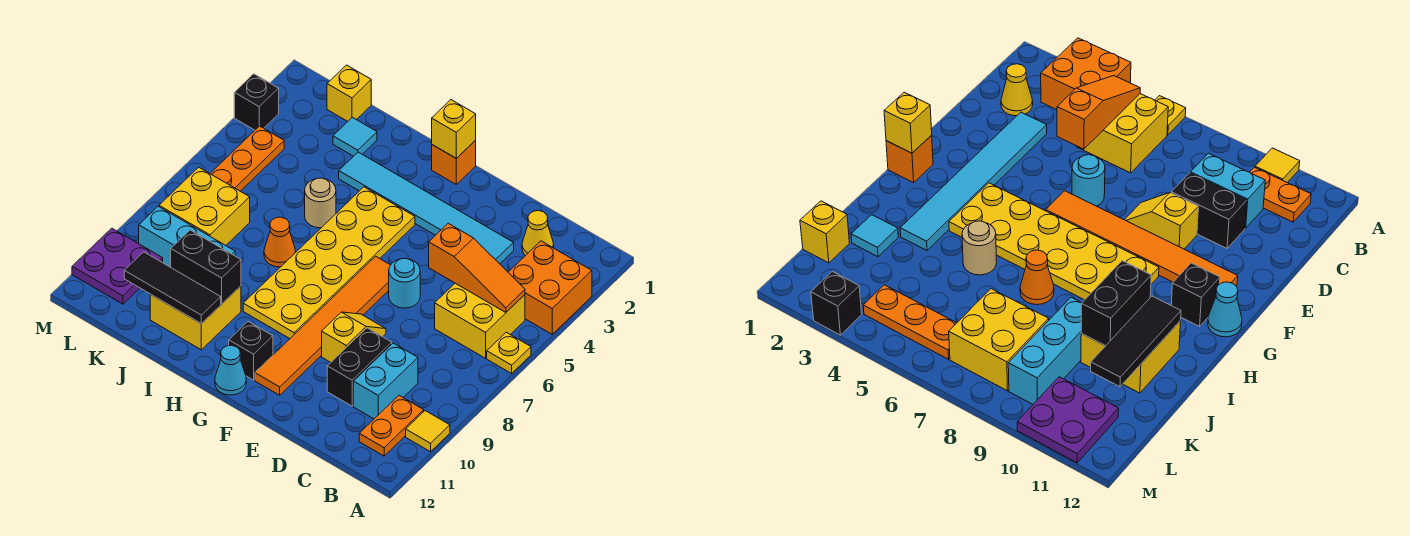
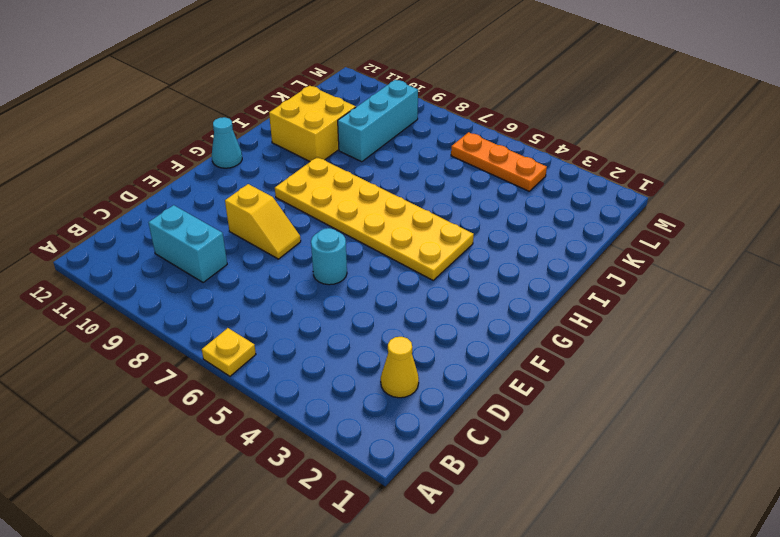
none -> orange brick A3:B4 level 1
none -> yellow tile A10 level 1
none -> yellow brick B5:C6 level 1
none -> orange plate B10:B11 level 1

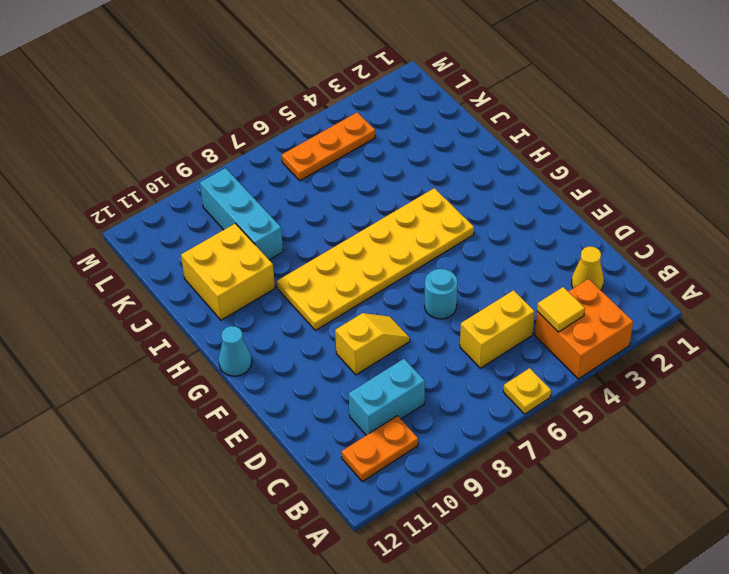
yellow tile B4 level 2 -> yellow tile A10 level 1
yellow brick C5:C6 level 1 -> yellow brick B5:C6 level 1
none -> cyan tile D3:I3 level 1
none -> black brick D9:D10 level 1
none -> orange tile F6:F11 level 1
none -> orange brick G1 level 1

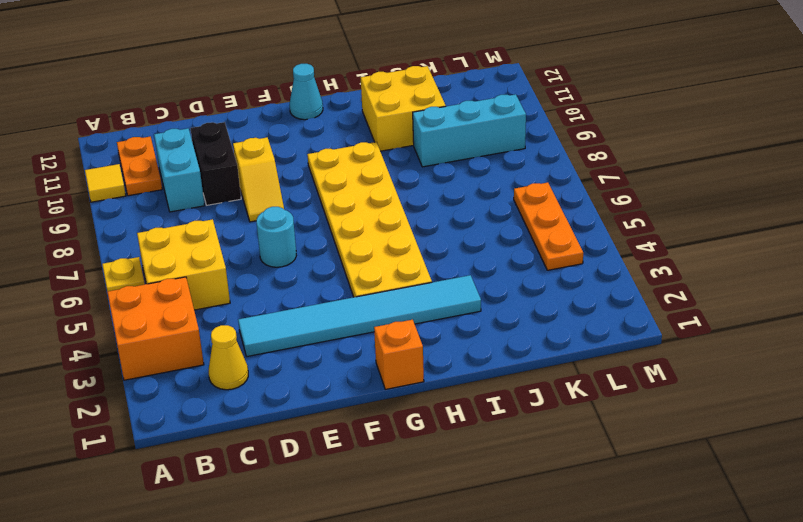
none -> orange tile F6:F11 level 1
none -> black brick G11 level 1
none -> tan round brick I5 level 1
none -> orange cone I7 level 1

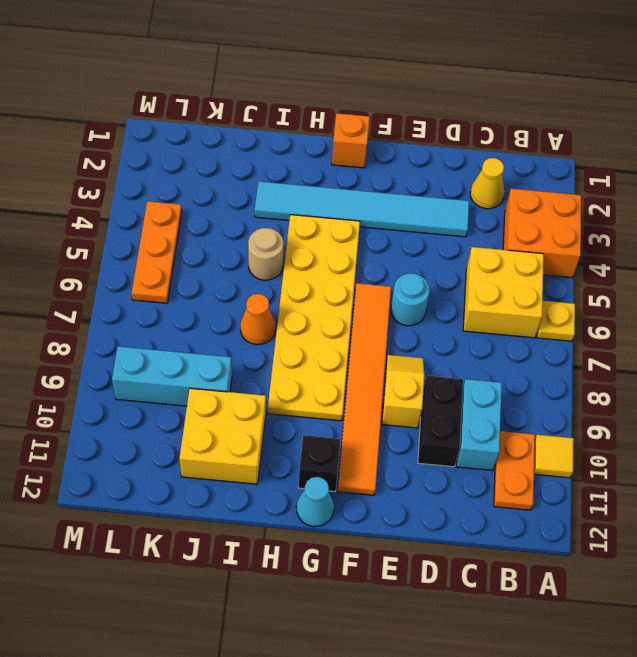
none -> cyan tile J2 level 1
none -> yellow brick K1 level 1
none -> yellow brick K7:L8 level 1
none -> purple plate L10:M11 level 1

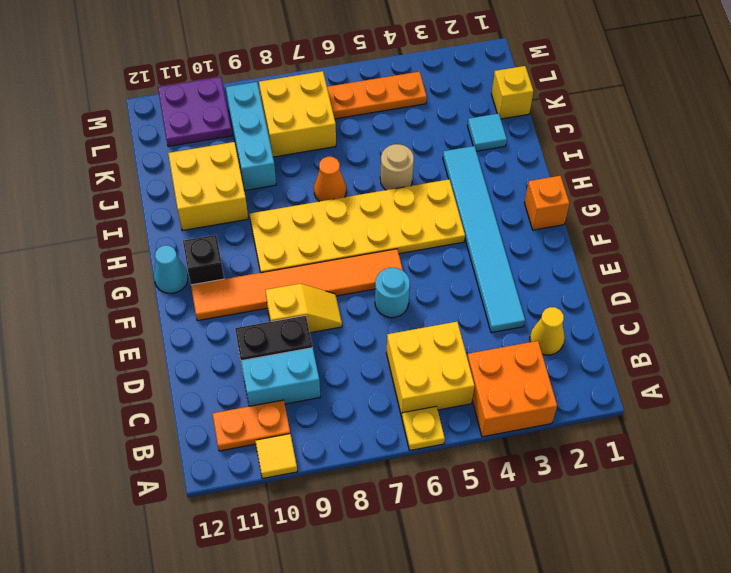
none -> black brick M3 level 1
none -> orange slope B5:D5 level 2 top D
none -> yellow brick G1 level 2
none -> black brick I10:J10 level 2

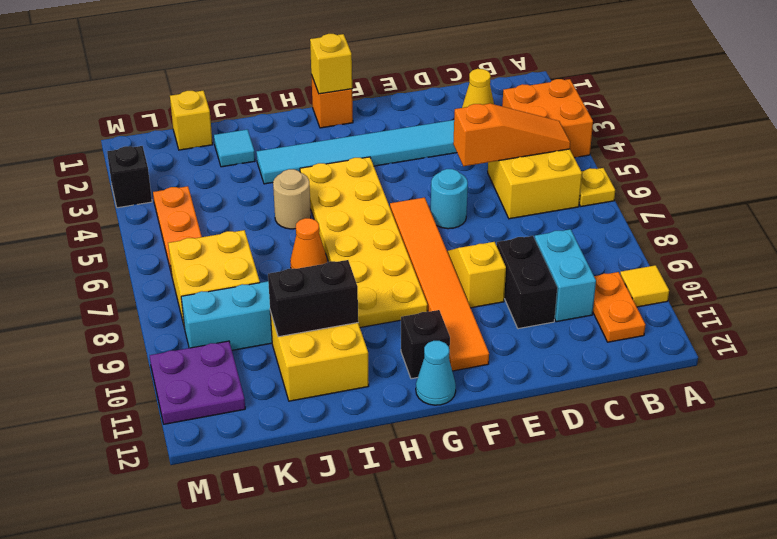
none -> black tile I11:K11 level 2

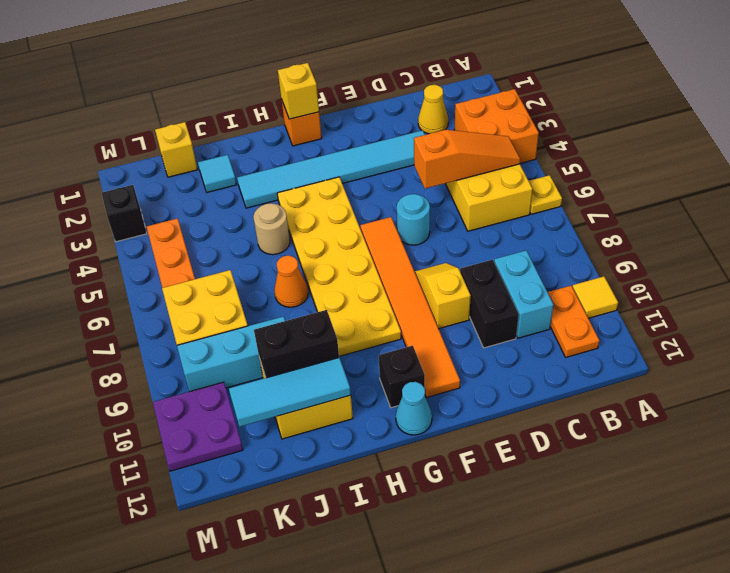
cyan tile I11:K11 level 2 -> black tile I11:K11 level 2

